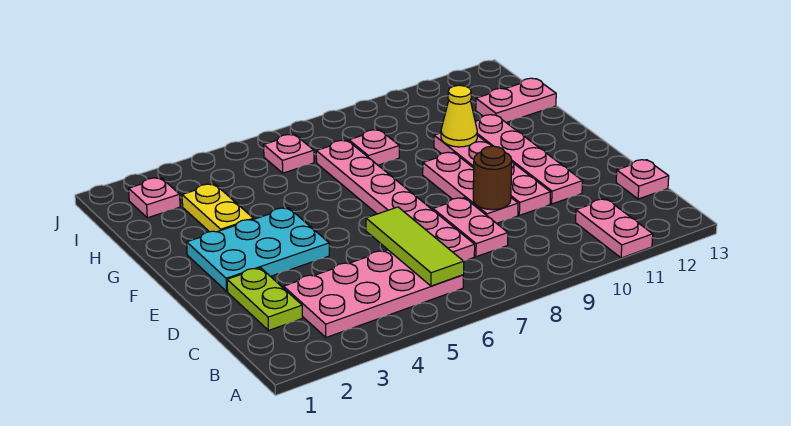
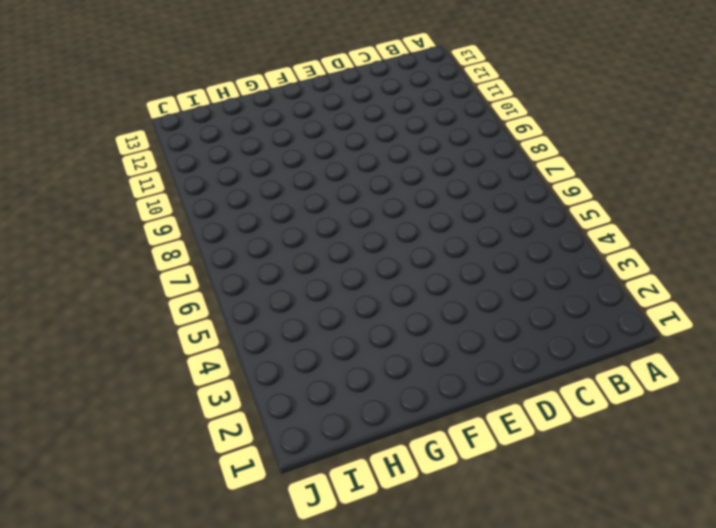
none -> pink plate A11:B11 level 1
none -> pink plate B3:C6 level 1
none -> lime plate C2:D2 level 1

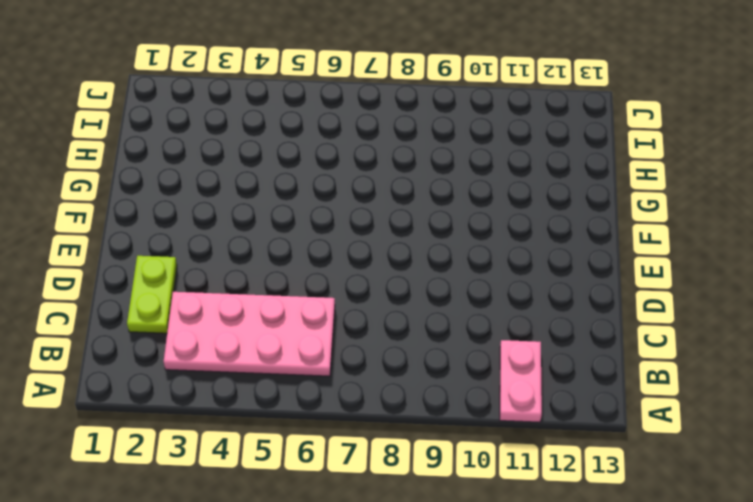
none -> pink plate C7:H7 level 1
none -> pink plate C8:D8 level 1
none -> pink plate C13 level 1

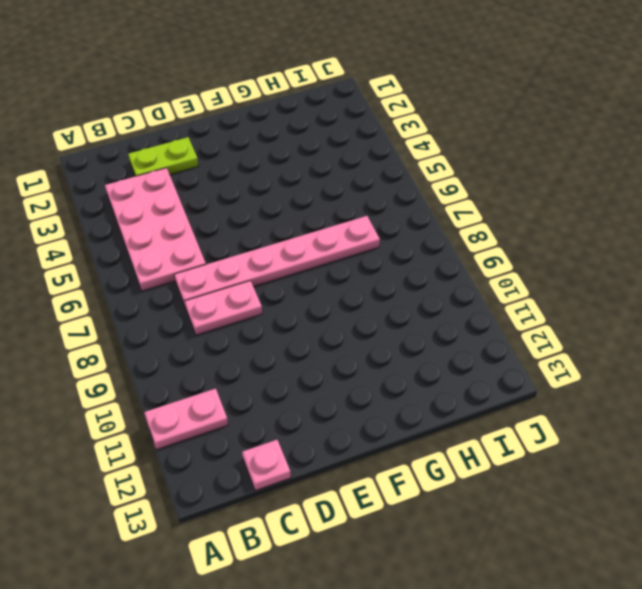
none -> pink plate D9:F9 level 1
none -> pink plate D10:G10 level 1
none -> pink plate D11:G11 level 1

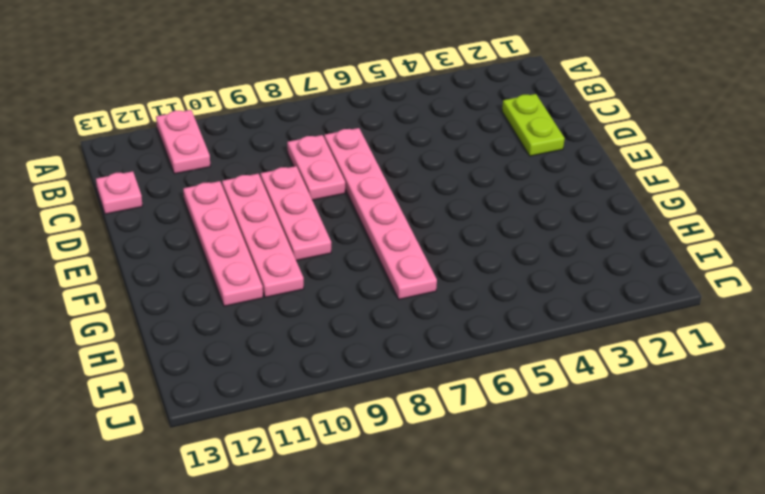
none -> pink plate B3:C6 level 1
none -> cyan plate E2:F4 level 1
none -> yellow plate G3:H3 level 1

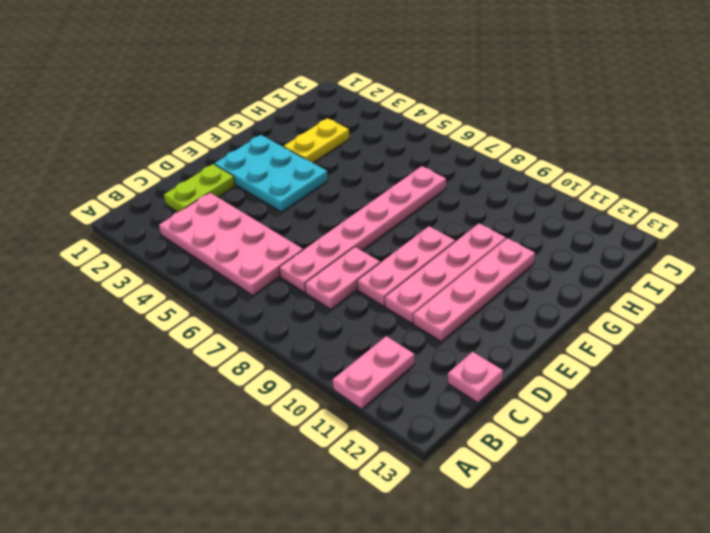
none -> pink plate H8 level 1
none -> pink plate H12:H13 level 1
none -> pink plate I2 level 1

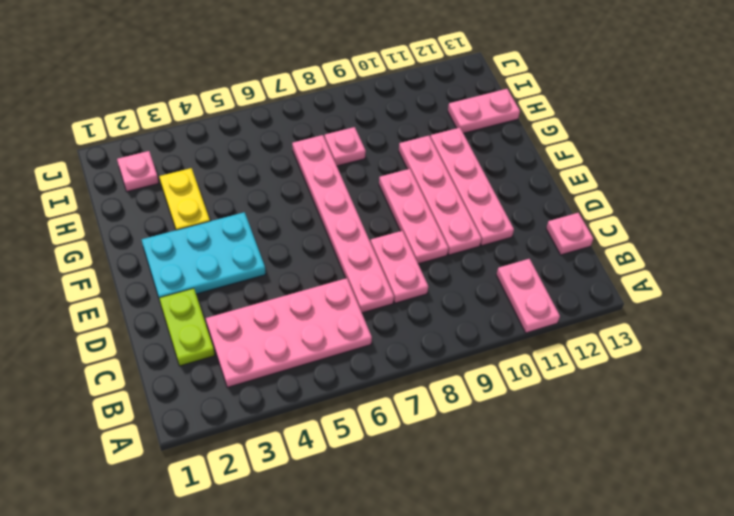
none -> pink plate I6 level 1
none -> lime tile B6:D6 level 2
none -> brown round brick D9 level 2

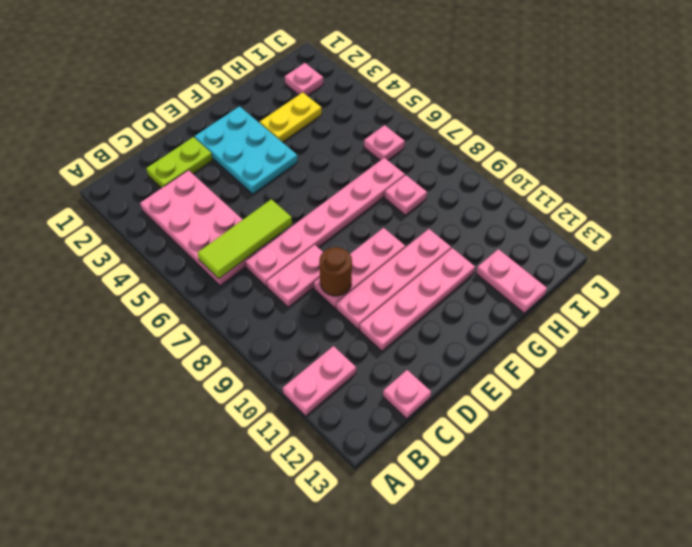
none -> yellow cone G10 level 2

